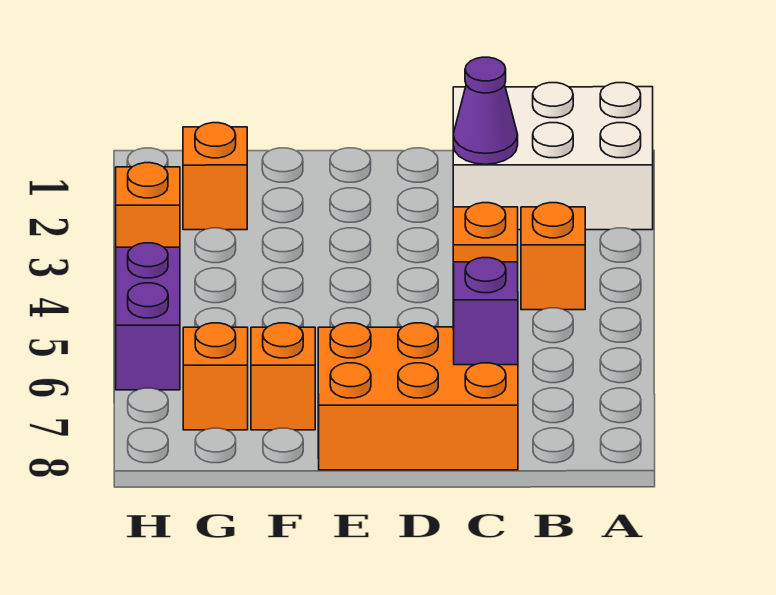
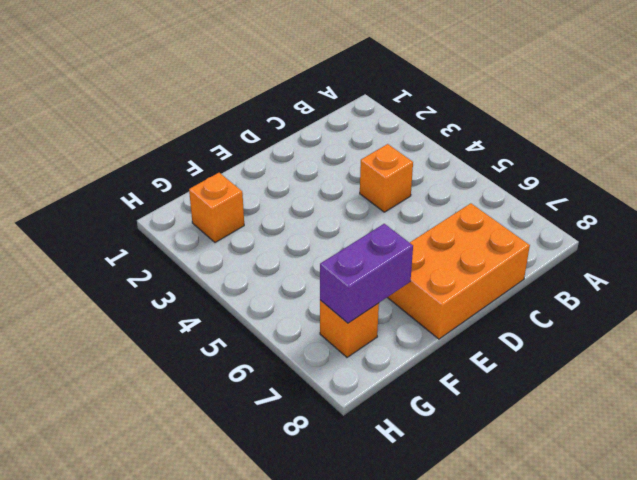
purple brick F7:G7 level 2 -> purple brick H5:H6 level 1
none -> white brick A1:C2 level 1
none -> orange brick B4 level 1

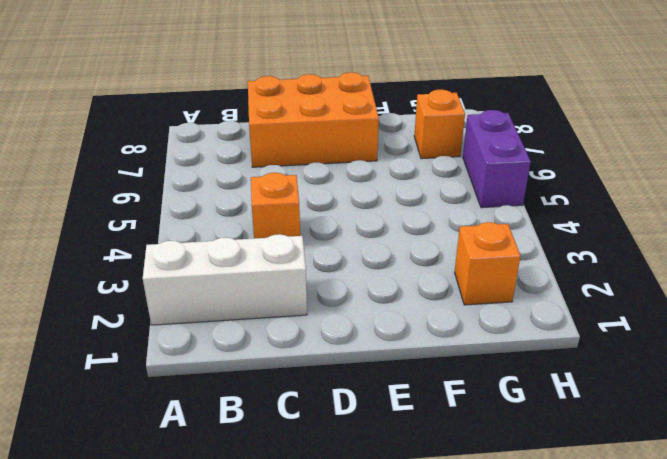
white brick A2:C2 level 1 -> white brick A1:C2 level 1
none -> orange brick B4 level 1
none -> orange brick F7 level 1

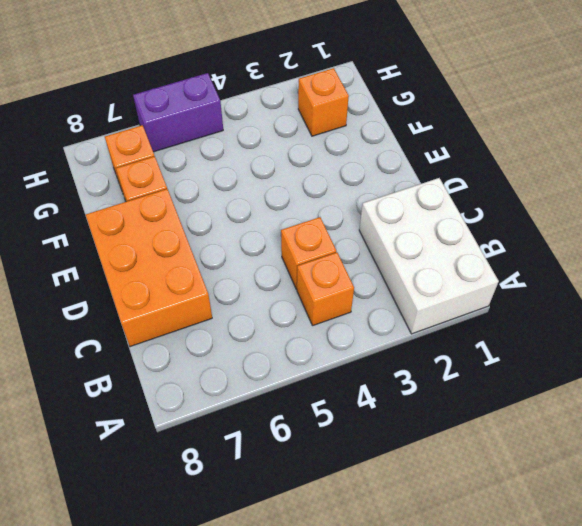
none -> orange brick H3 level 1
none -> purple cone C2 level 2

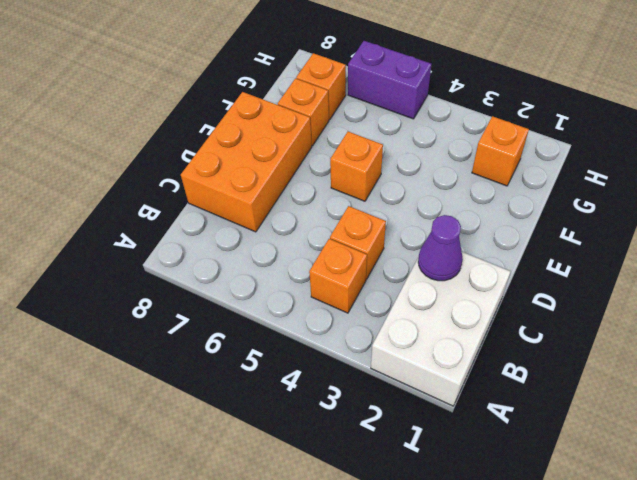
orange brick E5 level 1 -> orange brick H3 level 1
none -> purple brick C7 level 2

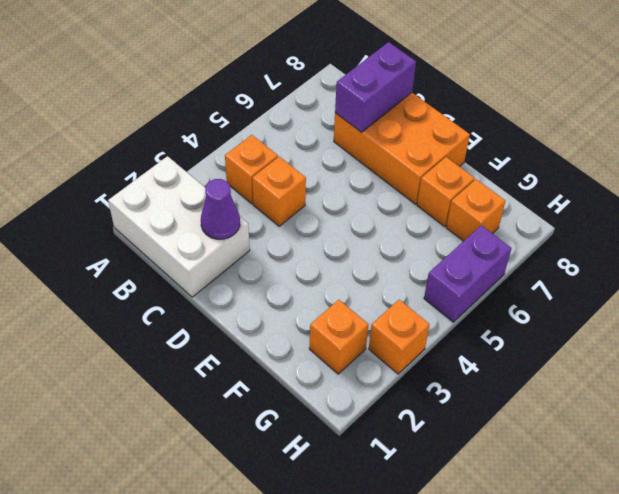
purple brick C7:C8 level 2 -> purple brick C7 level 2

